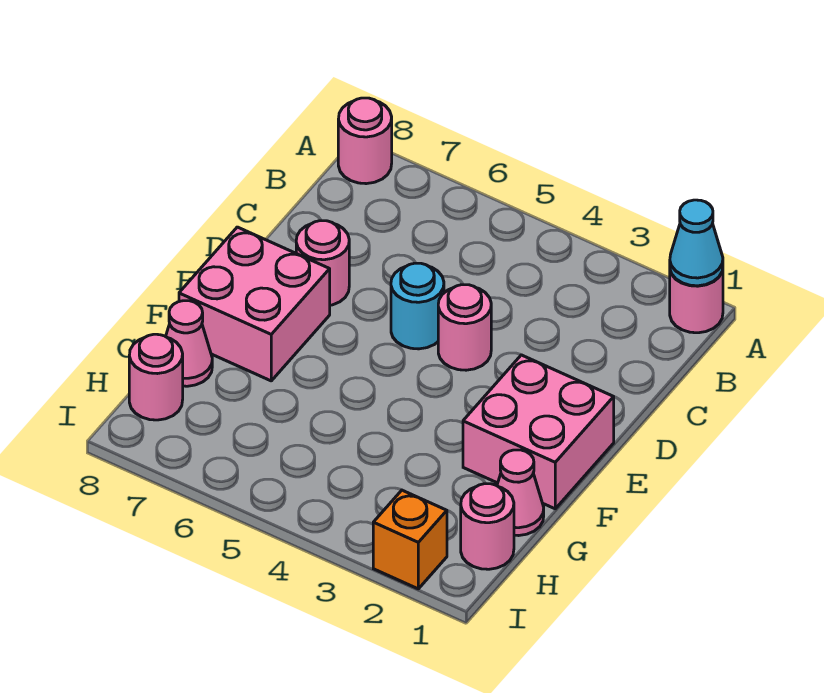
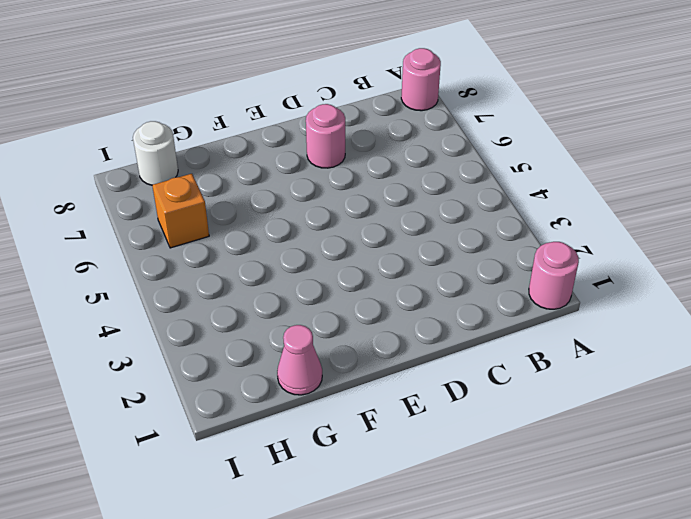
orange brick H6 level 1 -> orange brick I2 level 1
white round brick H8 level 1 -> pink round brick H8 level 1
none -> pink round brick D4 level 1
none -> cyan round brick D5 level 1
none -> pink brick E1:F2 level 1

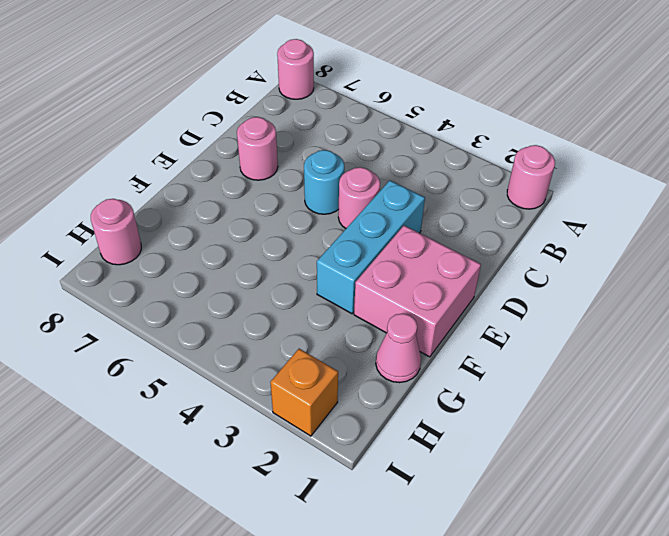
cyan brick D3:F3 level 1 -> none
none -> pink brick E7:F8 level 1
none -> pink cone G8 level 1
none -> pink round brick H1 level 1

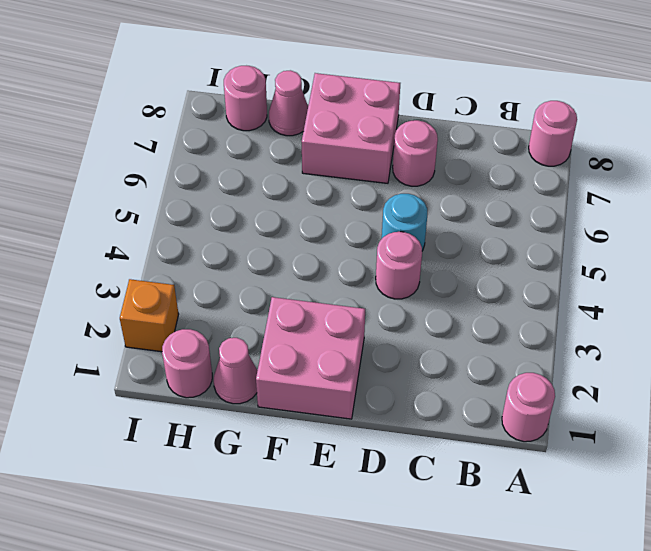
none -> cyan cone A1 level 2

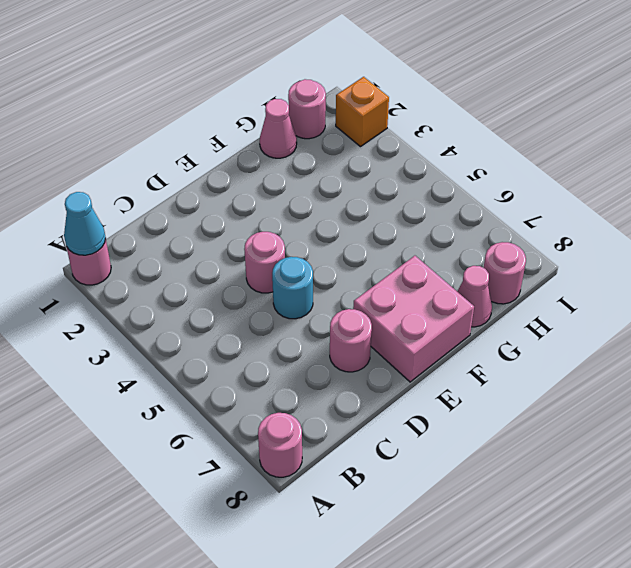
none -> pink brick E1:F2 level 1

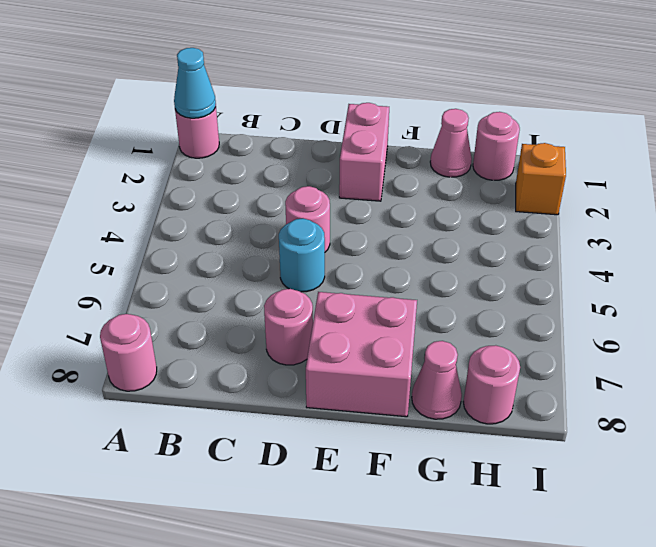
pink brick E1:E2 level 1 -> pink brick E1:F2 level 1

